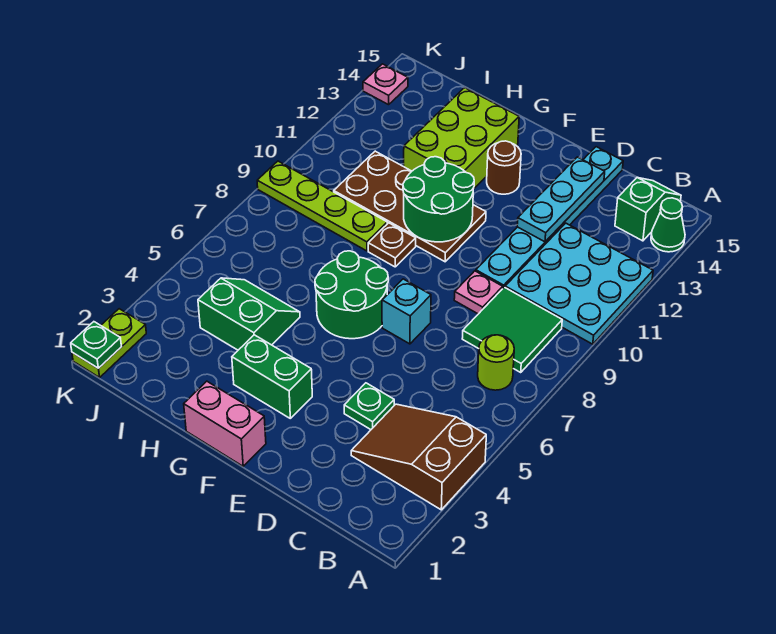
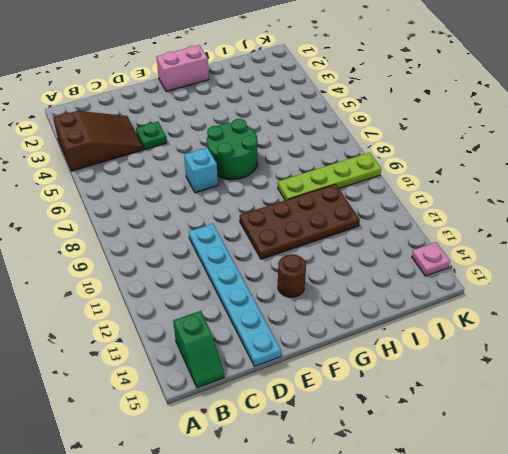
none -> cyan plate A10:C12 level 1
none -> green cone A14 level 1
none -> lime round brick B7 level 1

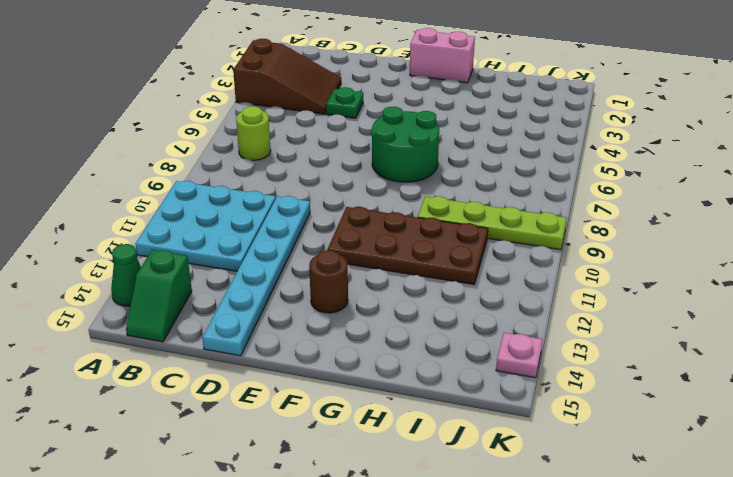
none -> green tile B8:C9 level 1
none -> pink plate D9 level 1
none -> cyan brick E7 level 1

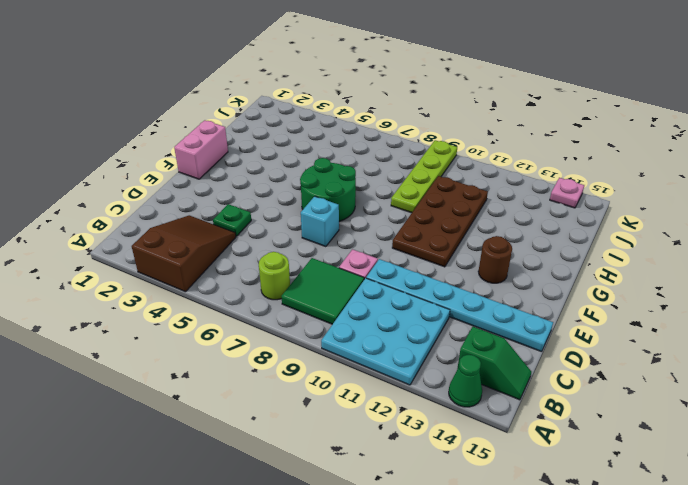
none -> green brick F3:G3 level 1
none -> brown plate G9 level 1
none -> lime brick G12:H14 level 1

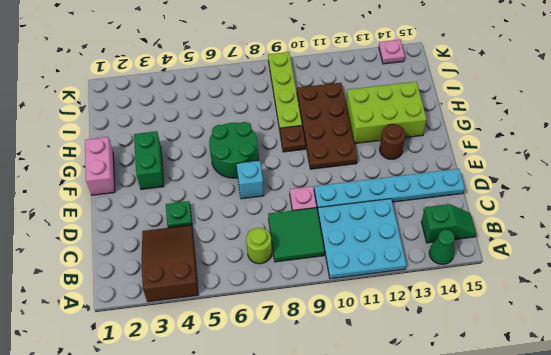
none -> green slope H4:I5 level 1 top 4
none -> lime plate K1:K2 level 1
none -> cyan plate D12:D14 level 2

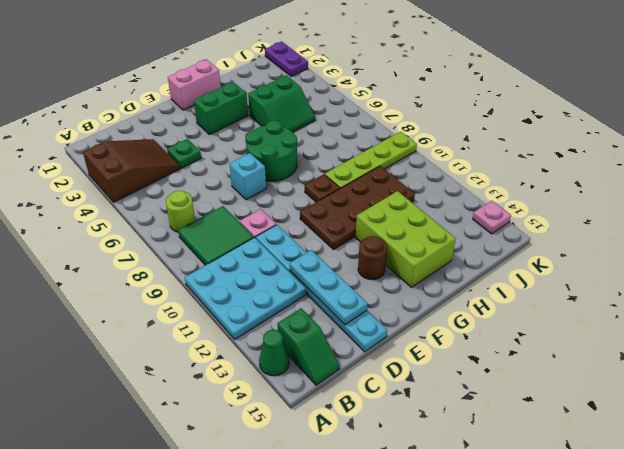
purple plate K1:K2 level 1 -> lime plate K1:K2 level 1
none -> green round brick F10:G11 level 2
none -> green plate K1 level 2

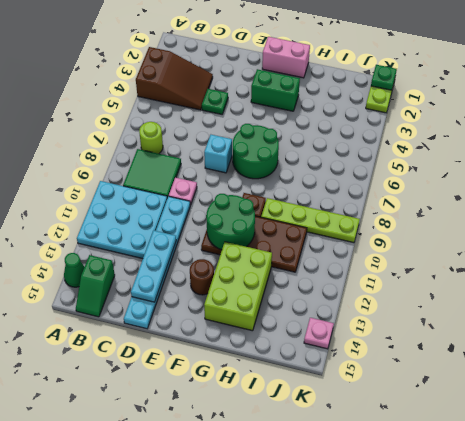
none -> green slope H4:I5 level 1 top 4

